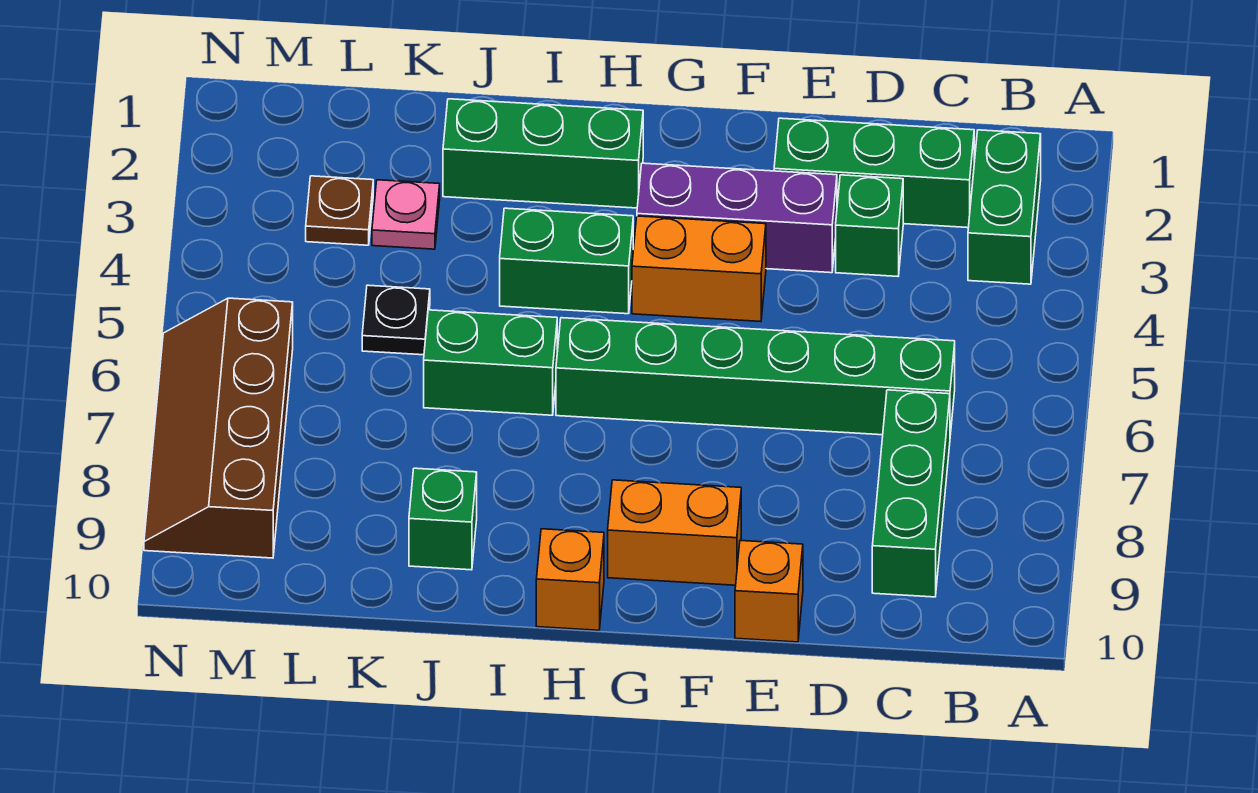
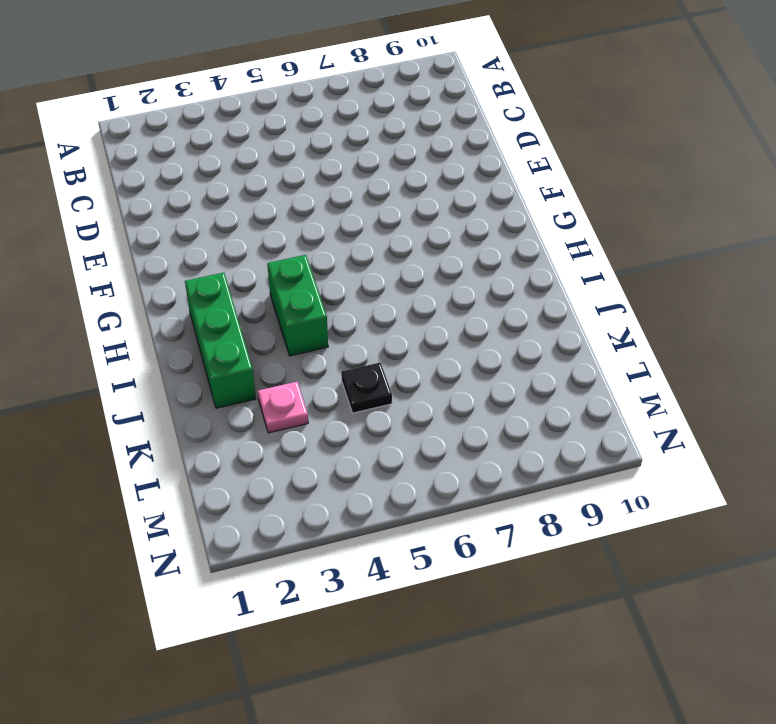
none -> green brick B2:B3 level 1
none -> green brick C2:E2 level 1
none -> green brick C6:H6 level 1

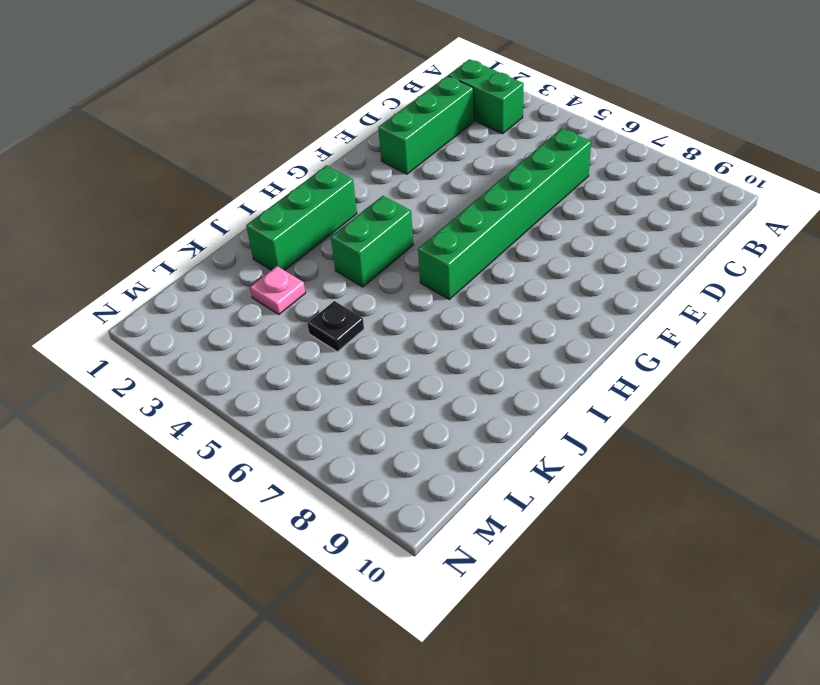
none -> green brick C7:C9 level 1
none -> green brick D3 level 1
none -> purple brick E3:G3 level 1

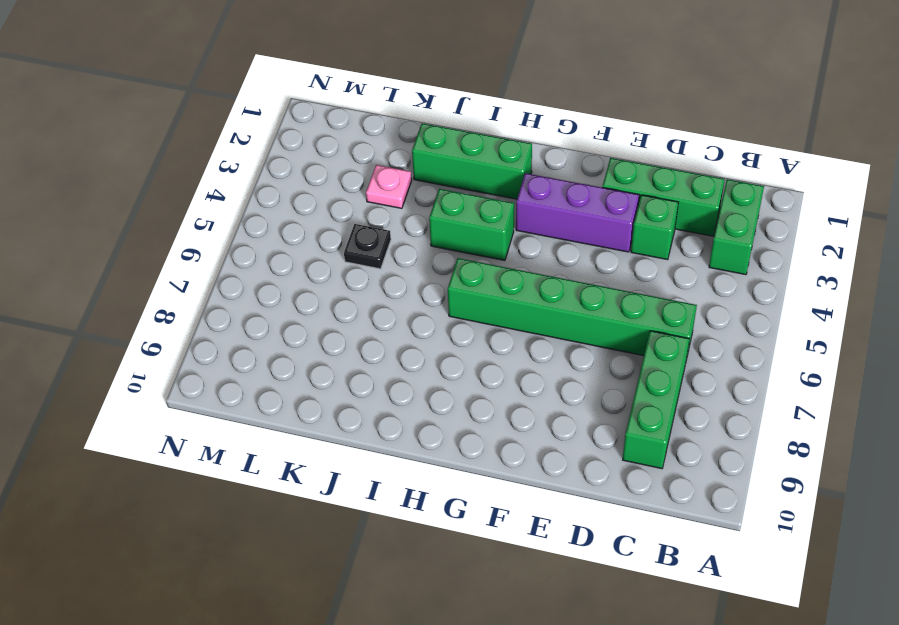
none -> orange brick E10 level 1
none -> orange brick F4:G4 level 1
none -> orange brick F9:G9 level 1

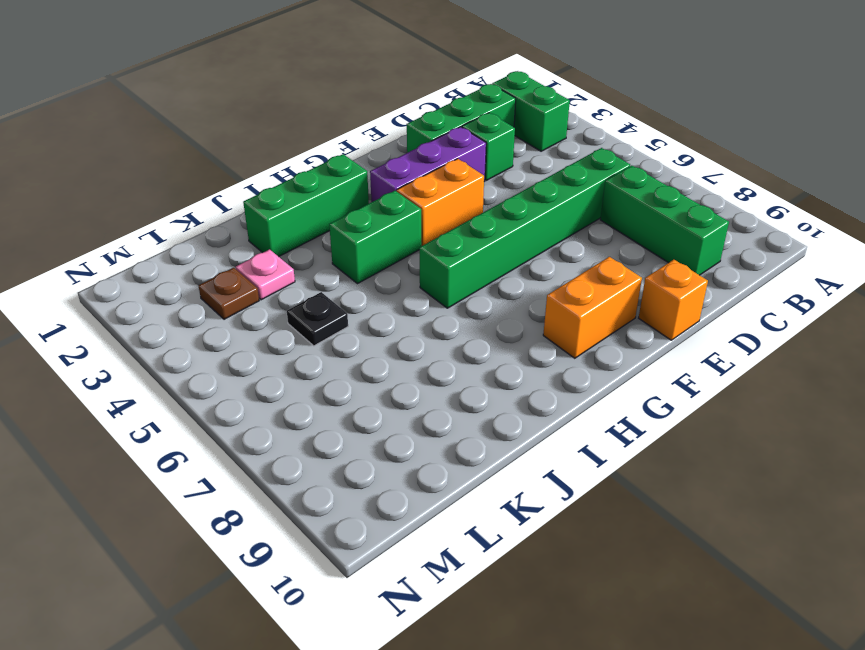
none -> orange brick H10 level 1
none -> green brick I6:J6 level 1
none -> green brick J9 level 1

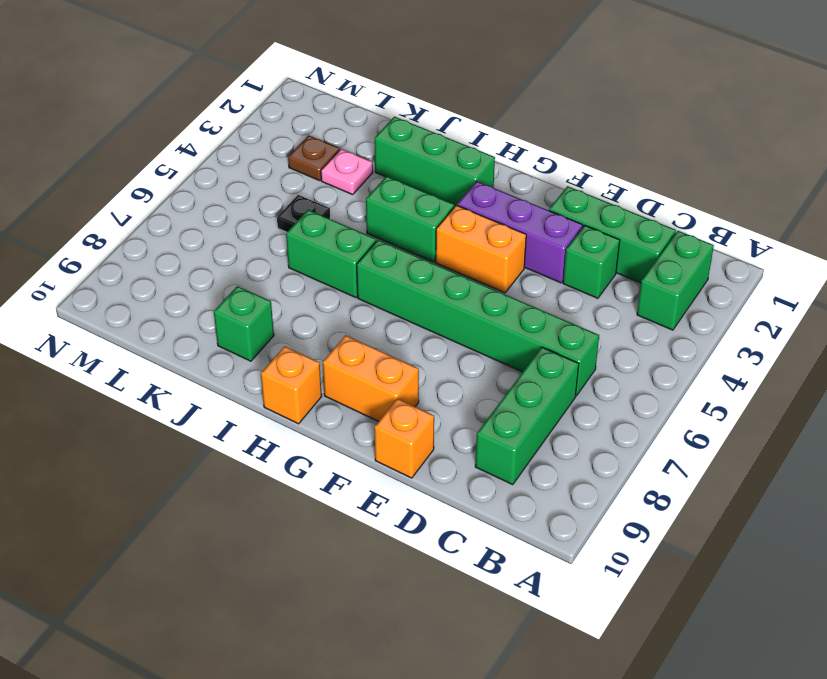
none -> brown slope M6:N9 level 1 top M

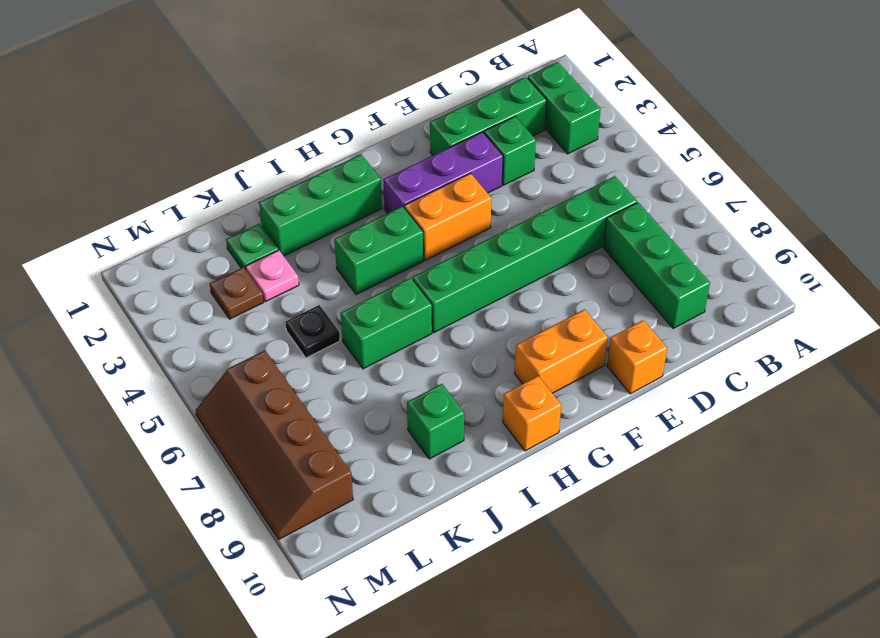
green plate K2 level 1 -> none

